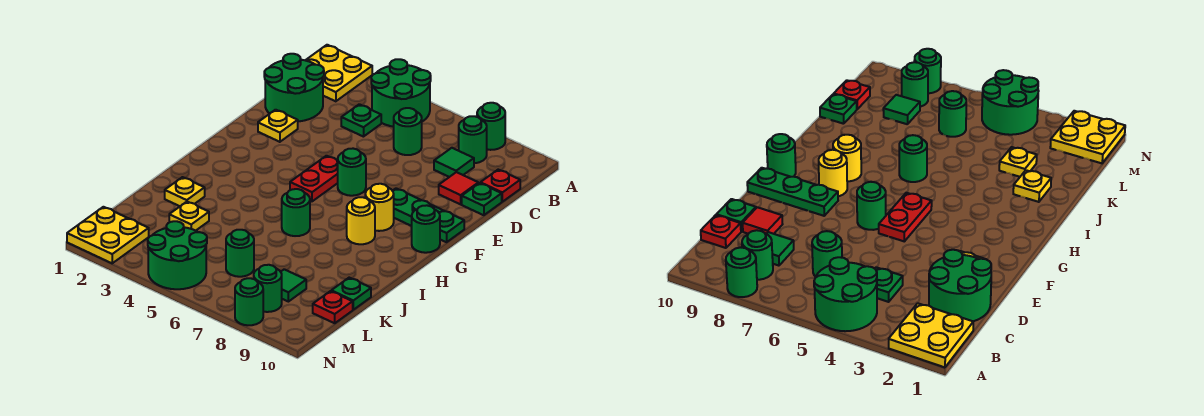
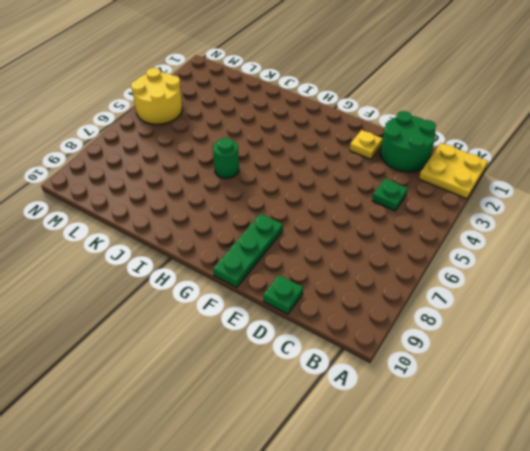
yellow round brick M4:N5 level 1 -> green round brick M4:N5 level 1
none -> green round brick A4:B5 level 1
none -> green round brick A8 level 1
none -> green round brick B8 level 1

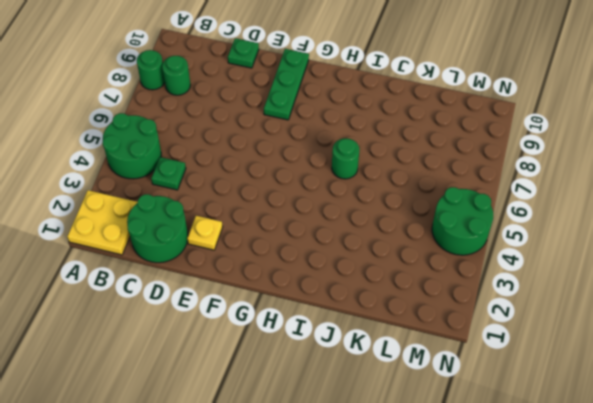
none -> green round brick C6 level 1
none -> green tile C8 level 1
none -> red plate C10 level 1

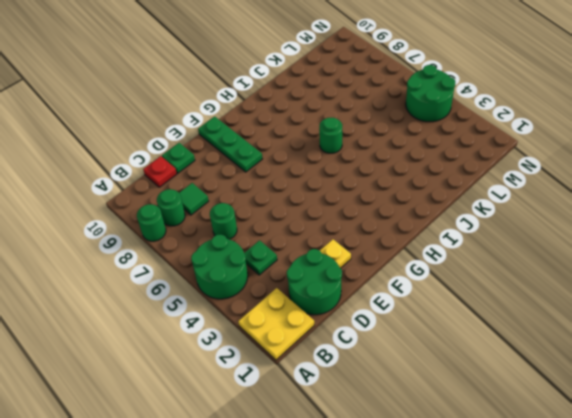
none -> red tile D9 level 1
none -> red plate F5:G5 level 1
none -> green round brick F6 level 1

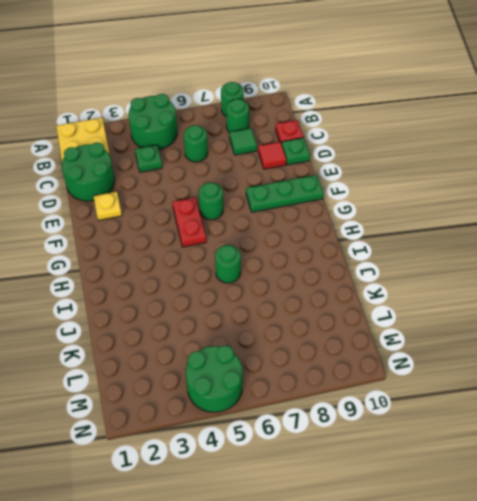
none -> yellow round brick G8 level 1
none -> green round brick G10 level 1
none -> yellow round brick H8 level 1

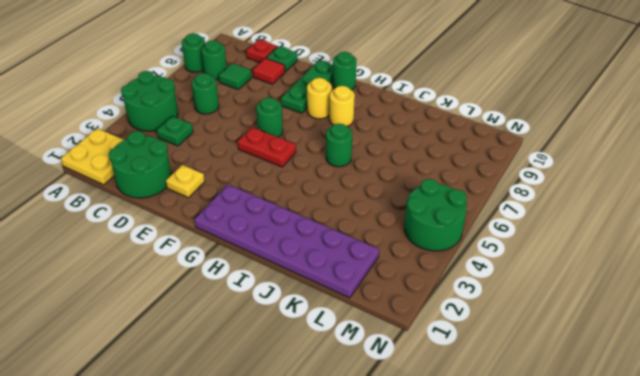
purple plate G1:L2 level 1 -> yellow plate J2 level 1
none -> yellow plate K3 level 1
none -> green plate K10 level 1
none -> green round brick L6 level 1

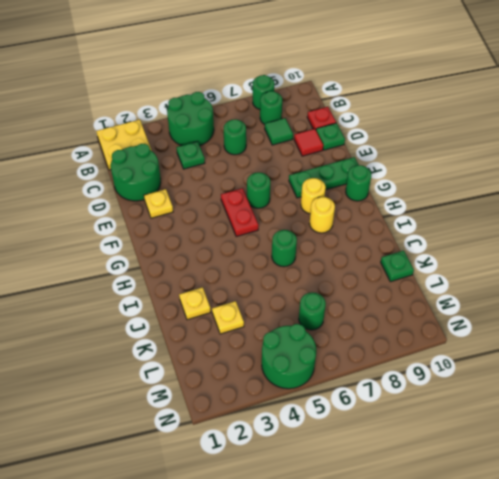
none -> green tile L8 level 1
none -> red plate L10 level 1
none -> yellow plate M1:N2 level 1

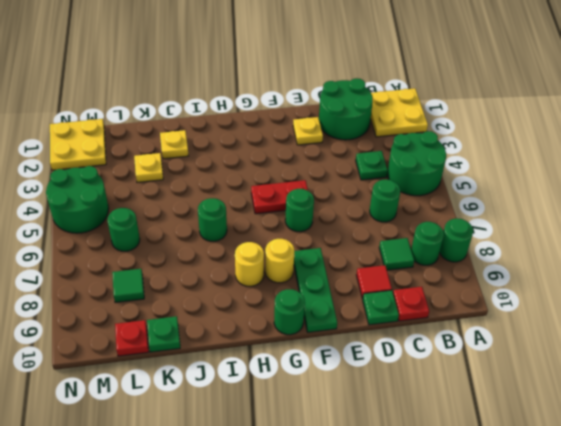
none -> green round brick M8 level 1
none -> green round brick N8 level 1

